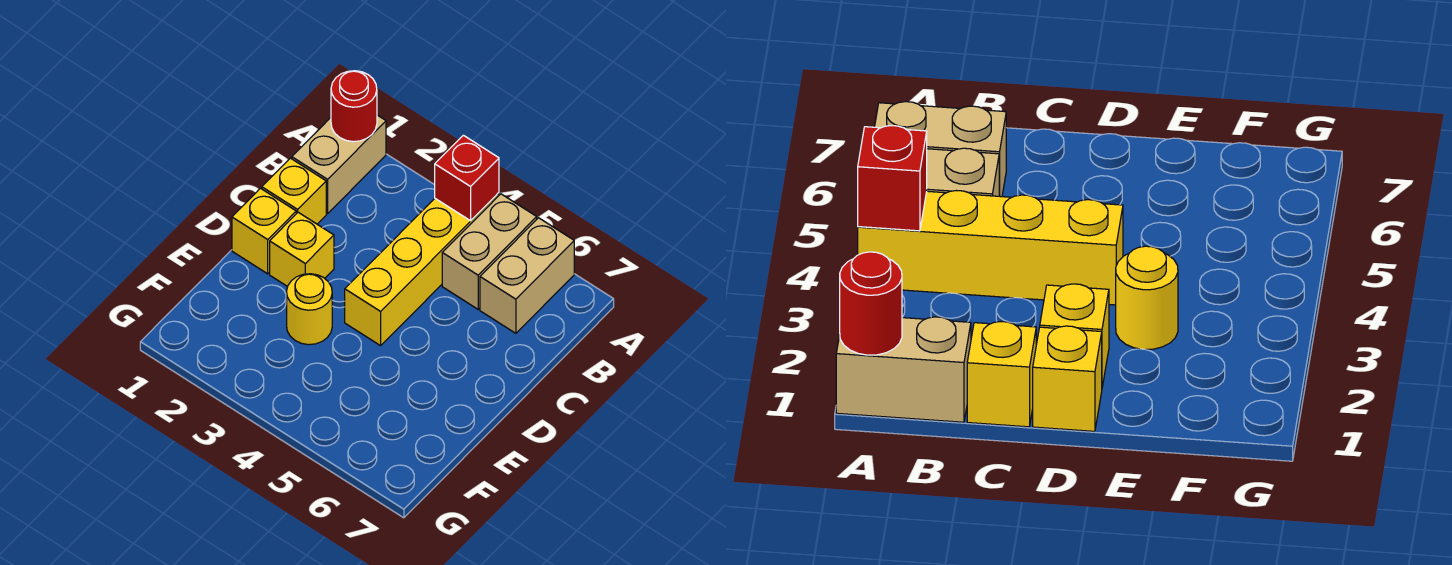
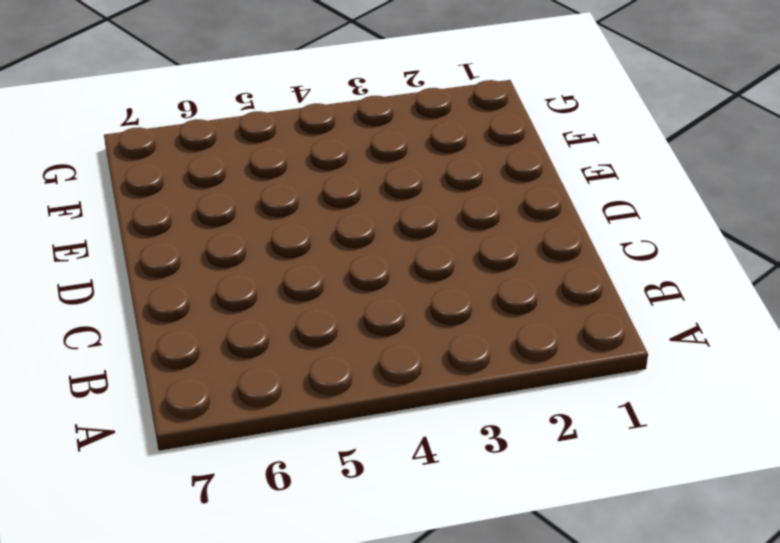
none -> tan brick A1:B1 level 1
none -> yellow brick A4:D4 level 1

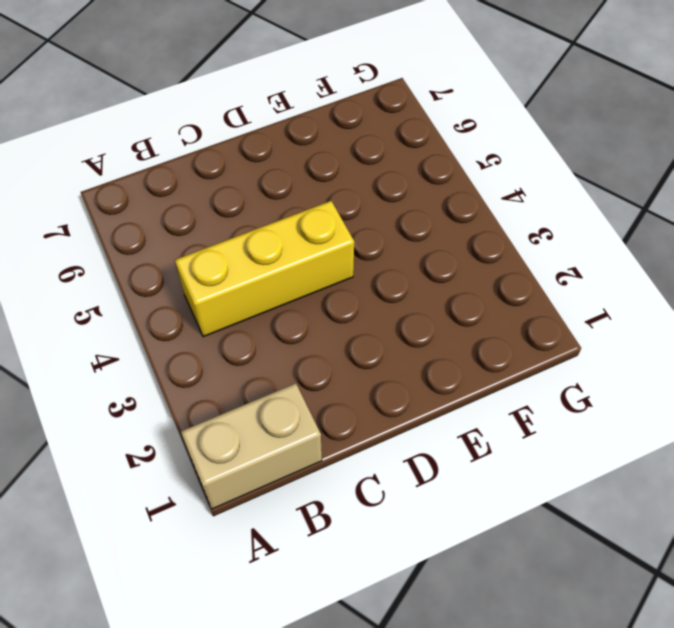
yellow brick B4:D4 level 1 -> yellow brick A4:D4 level 1
none -> tan brick A5:B5 level 1
none -> tan brick A6:B6 level 1

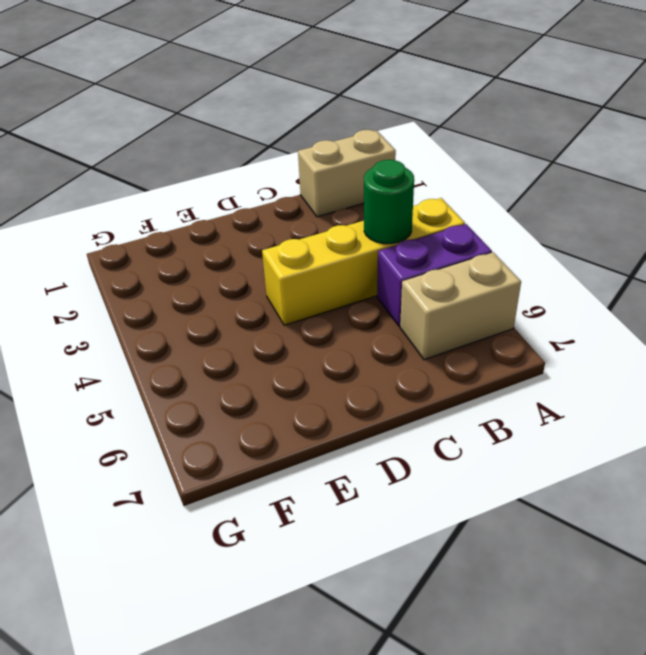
purple brick A5:B5 level 1 -> tan brick A5:B5 level 1
green round brick B4 level 2 -> none
none -> yellow brick C1 level 1
none -> yellow brick D1 level 1

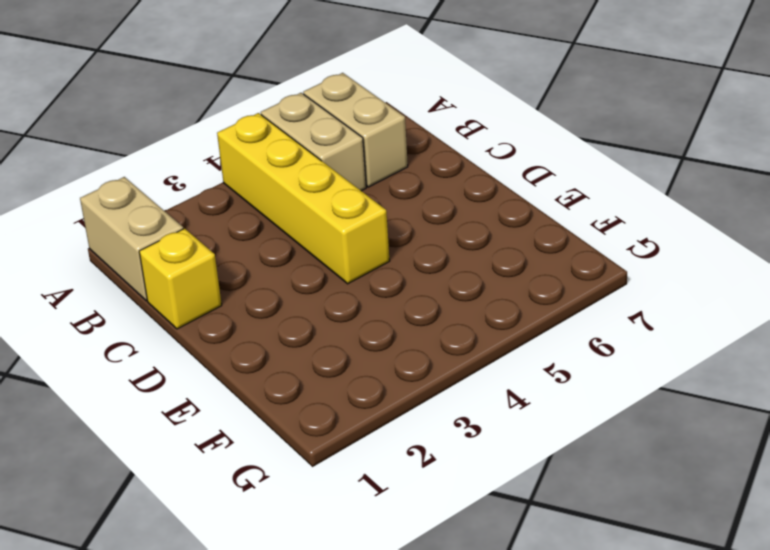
none -> yellow brick D1 level 1
none -> yellow brick D2 level 1

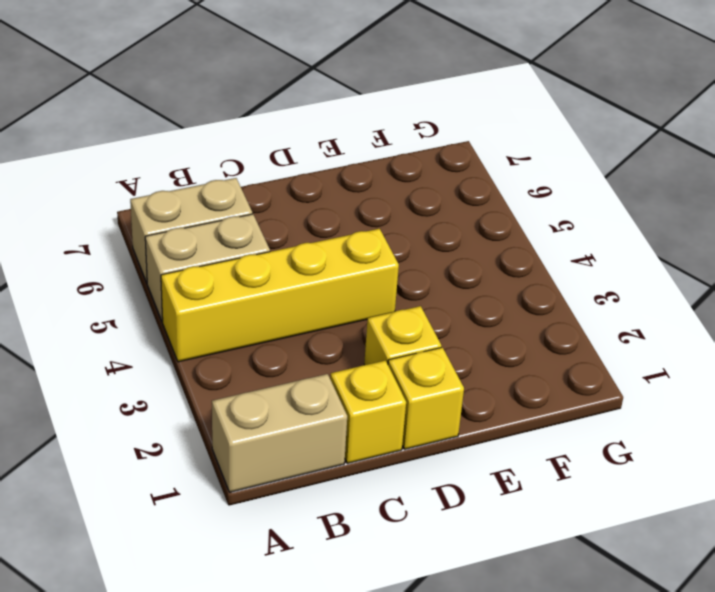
none -> yellow round brick E3 level 1
none -> red round brick A1 level 2

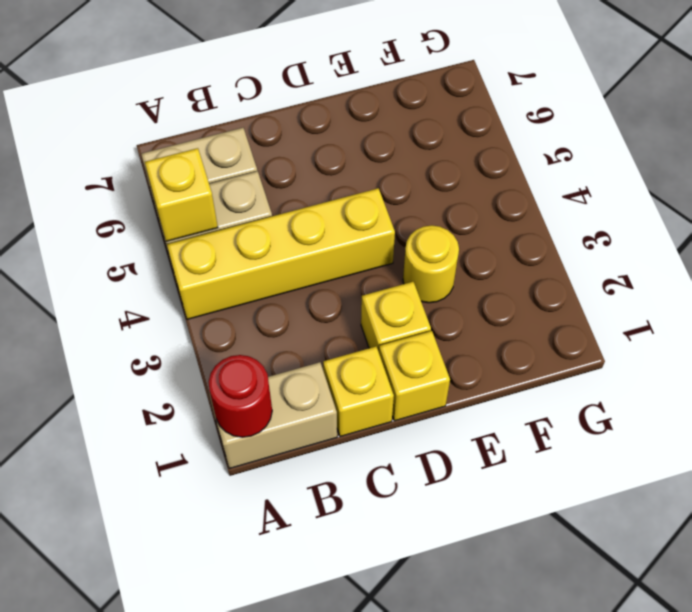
yellow brick A5 level 2 -> none
none -> red brick A4 level 2

